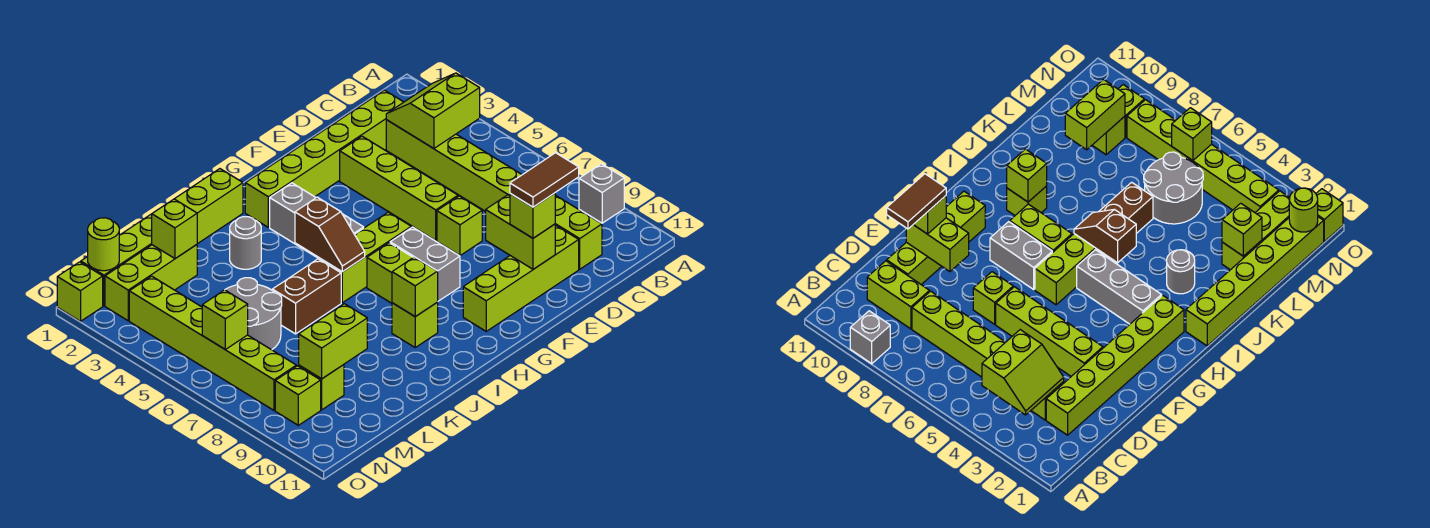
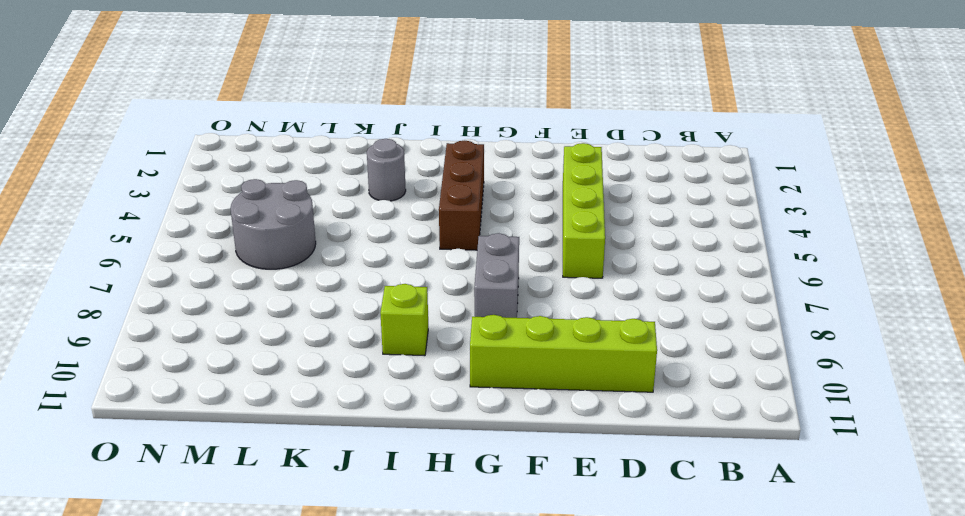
brown brick H3:H5 level 1 -> grey brick H3:H5 level 1
none -> grey brick A9 level 1
none -> lime brick C2:H2 level 1
none -> lime brick C3:C8 level 1
none -> lime brick C9:C10 level 1

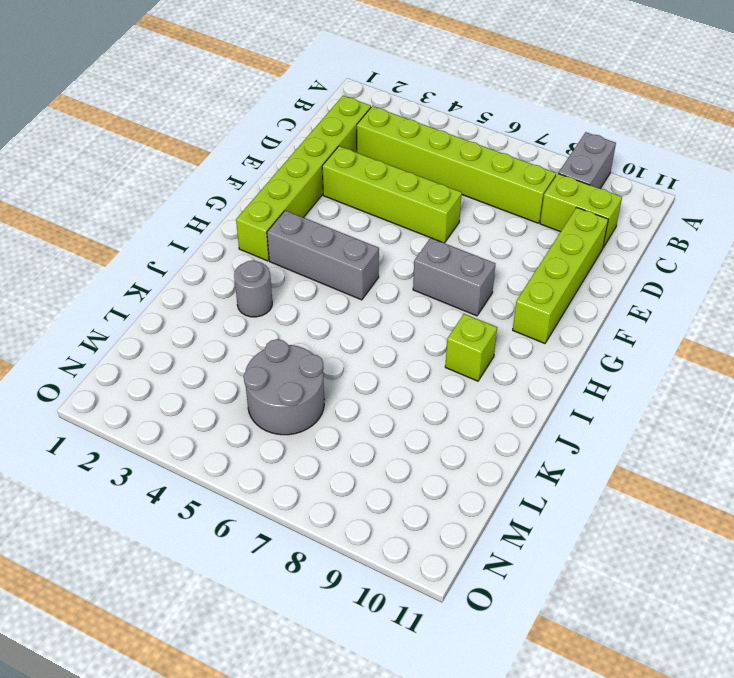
grey brick A9:B9 level 1 -> grey brick A9 level 1
none -> lime brick E7 level 1
none -> lime brick G6:I6 level 1
none -> lime brick H7:H8 level 1
none -> lime brick I1:N1 level 1

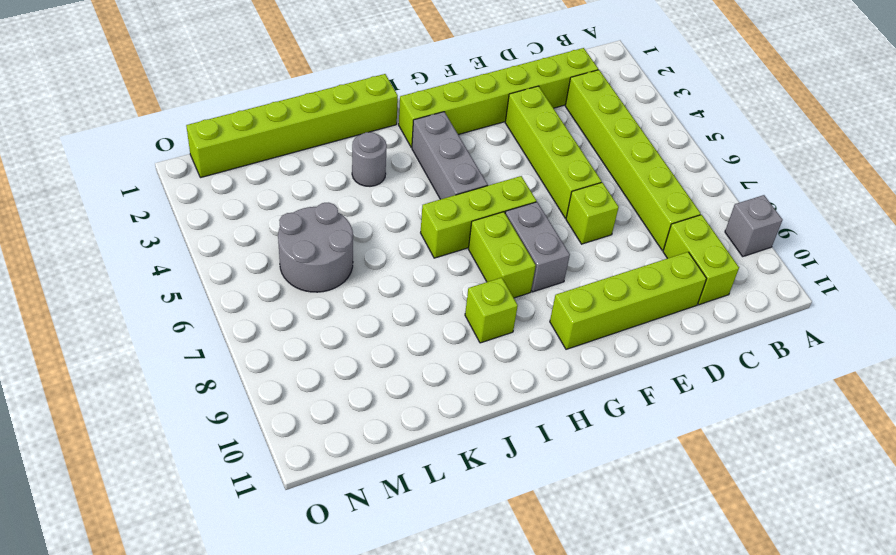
none -> brown brick J6:K6 level 1
none -> lime brick L2:N2 level 1
none -> lime brick M9 level 1
none -> lime brick N3:N8 level 1

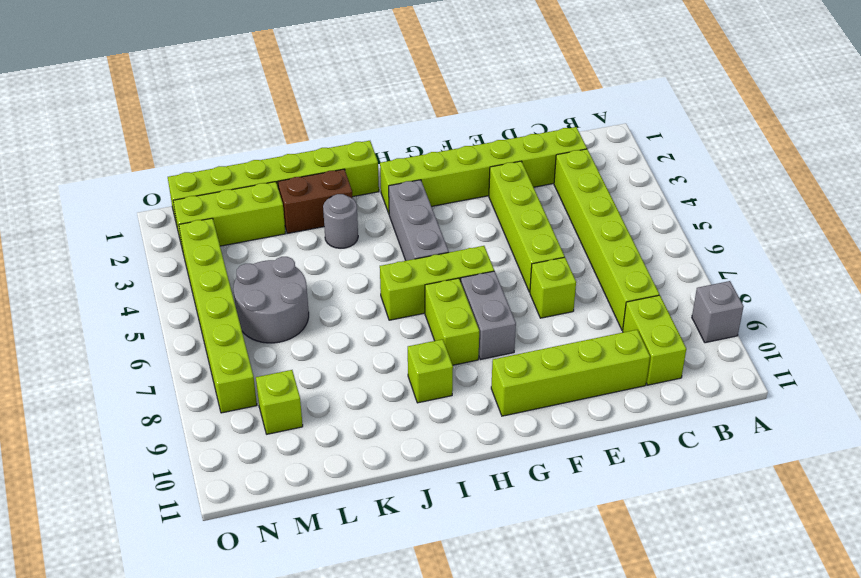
brown brick J2:K2 level 1 -> brown brick J6:K6 level 1
none -> lime brick N9 level 1
none -> lime brick O1 level 1
none -> lime slope B3:C4 level 2 top 4
none -> lime brick E9:E10 level 2

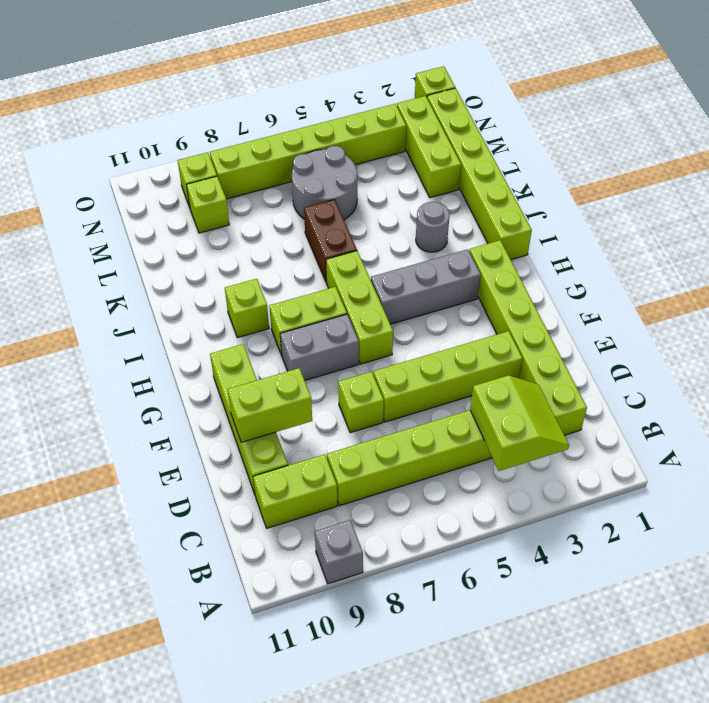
none -> brown slope I5:I6 level 2 top 5
none -> lime brick I9 level 2
none -> lime brick L2 level 2
none -> lime brick L9:M9 level 2

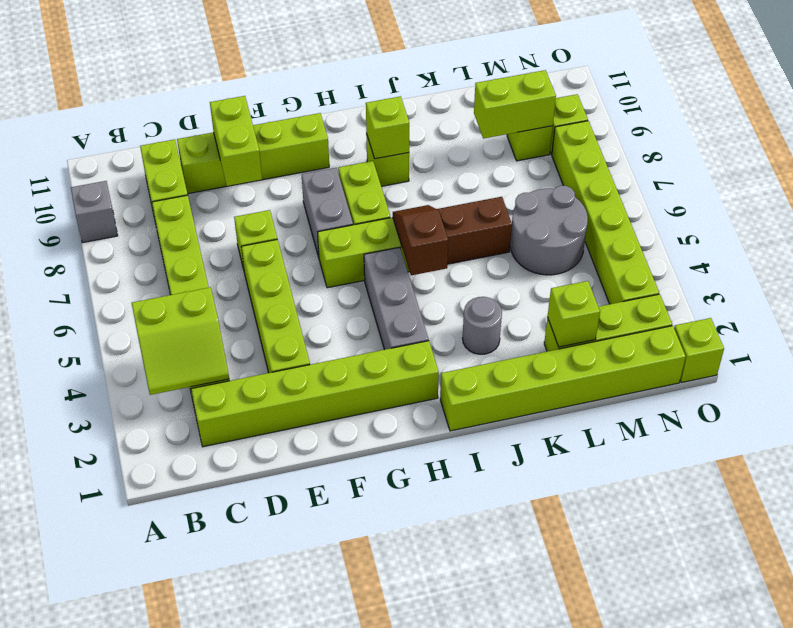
none -> lime round brick N1 level 2
none -> lime brick N6 level 2
none -> lime brick E10 level 3
none -> brown tile D10:E10 level 4

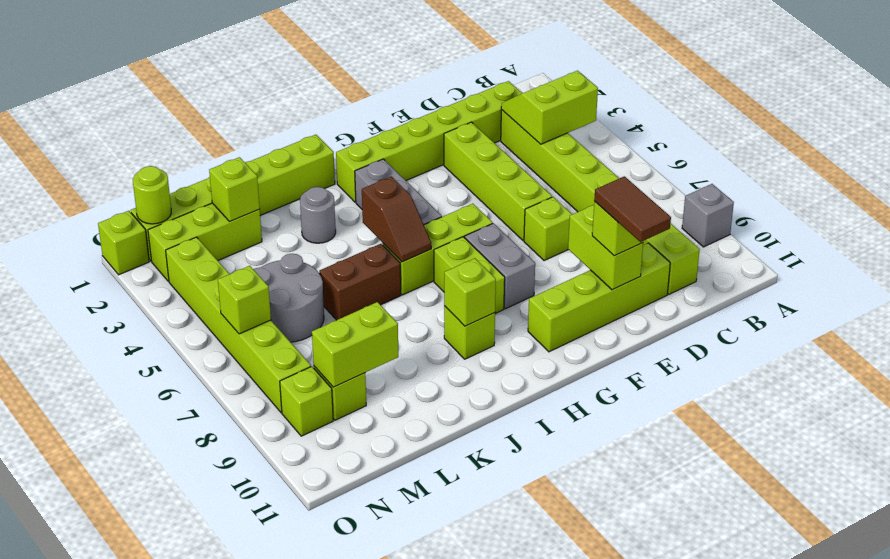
brown tile E10:E11 level 4 -> brown tile D10:E10 level 4

